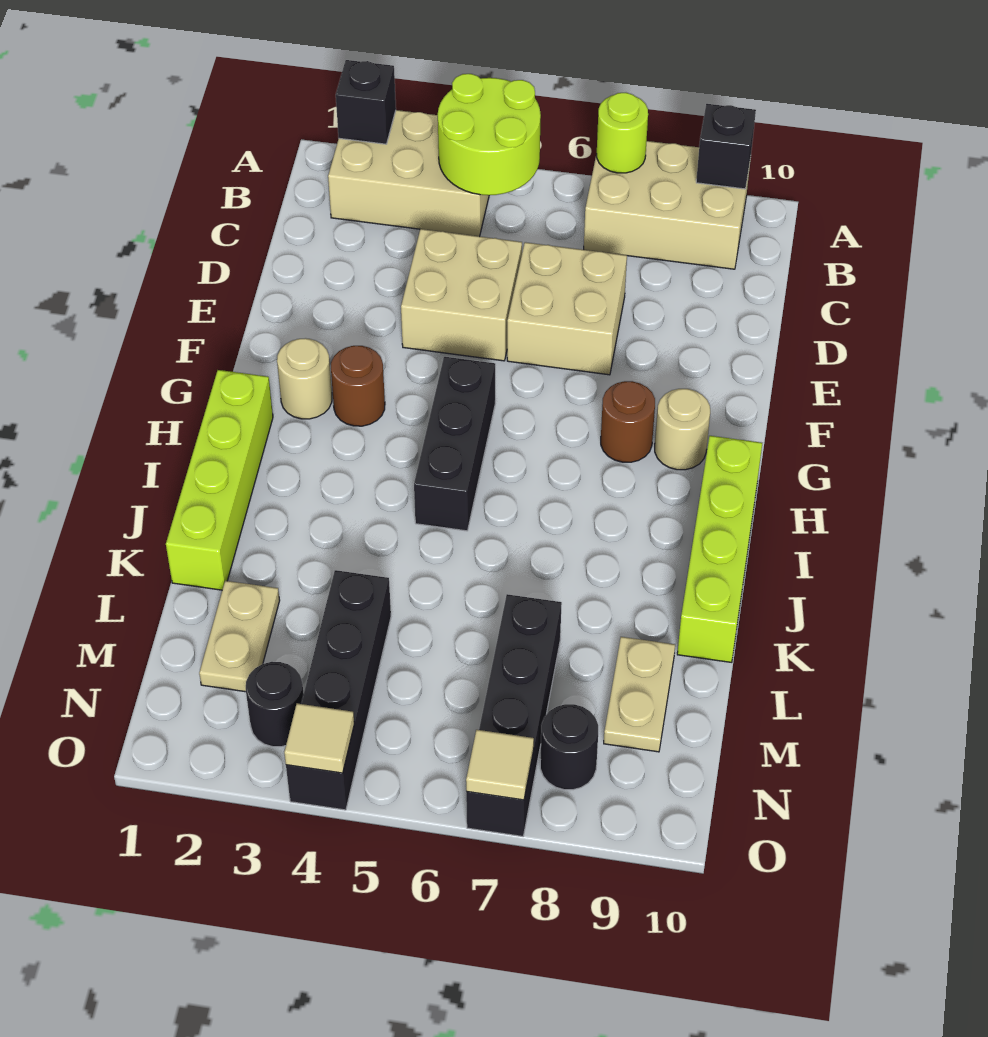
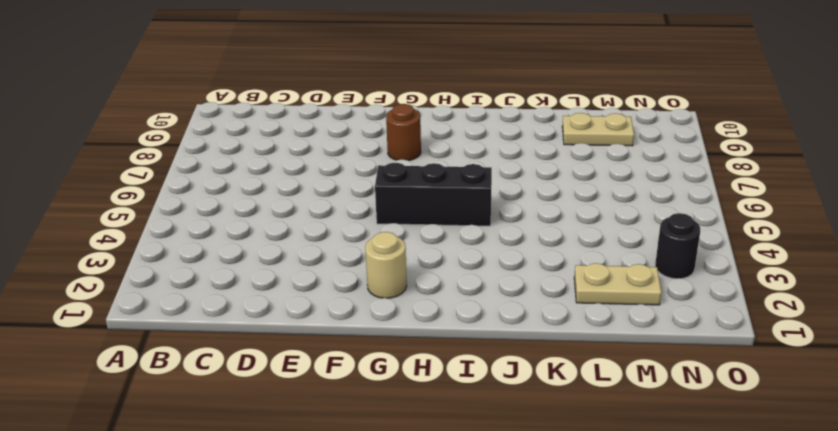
none -> tan brick A2:B4 level 1
none -> tan brick A7:B9 level 1
none -> tan brick D4:E5 level 1

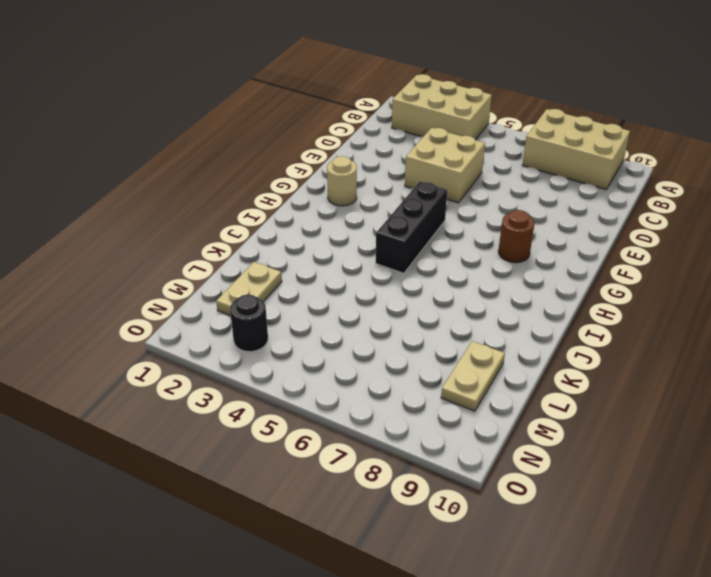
none -> tan brick D6:E7 level 1
none -> brown round brick G3 level 1
none -> tan round brick G9 level 1

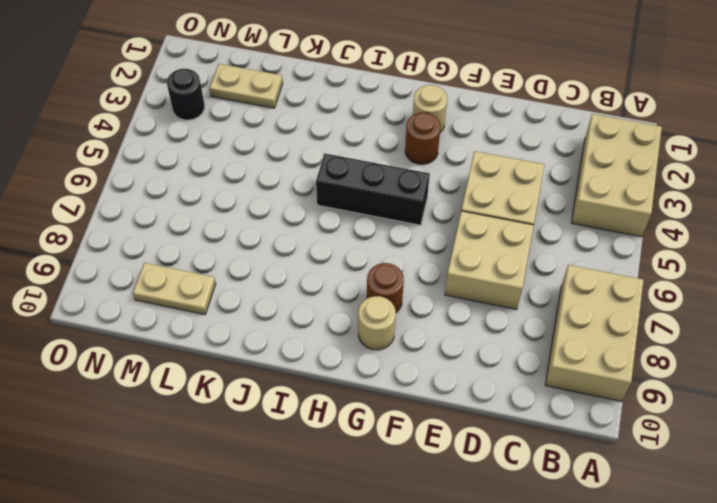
none -> lime brick H1:K1 level 1
none -> lime brick H10:K10 level 1
none -> black brick L4:O4 level 1

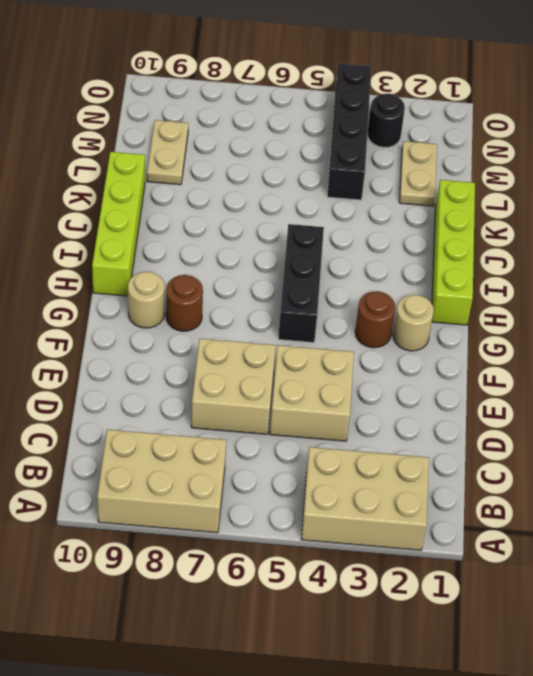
none -> black brick L7:O7 level 1
none -> black round brick N8 level 1
none -> black brick A2 level 2

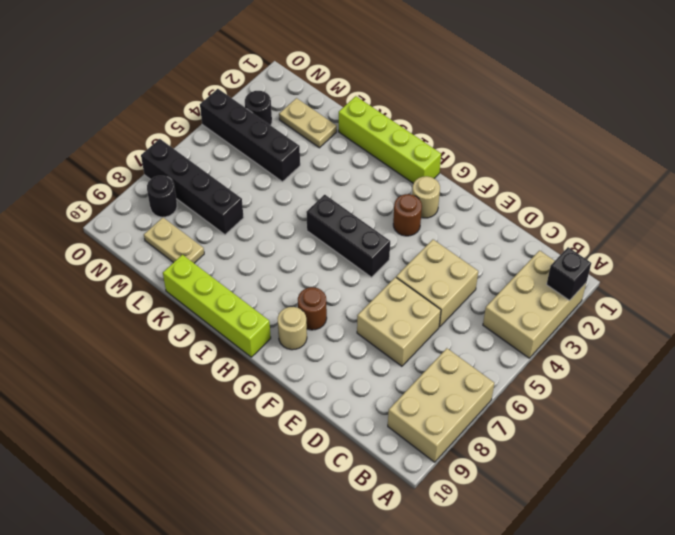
none -> lime round brick A4:B5 level 2
none -> lime round brick A7 level 2
none -> black brick A9 level 2

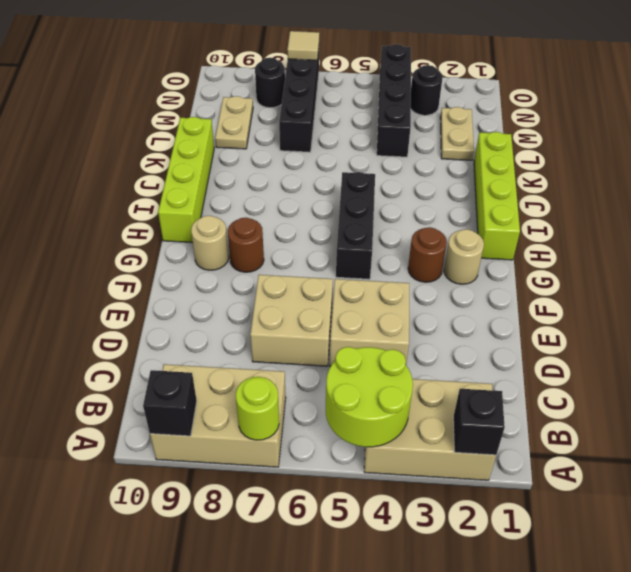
none -> tan tile O4 level 2

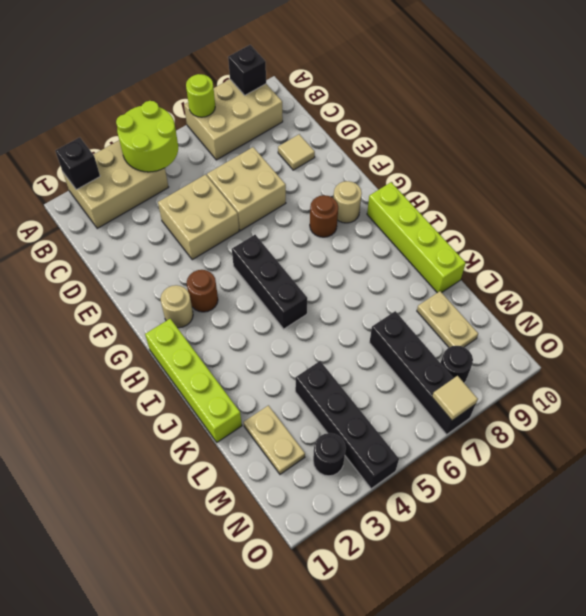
tan tile D9 level 1 -> tan tile O4 level 2

